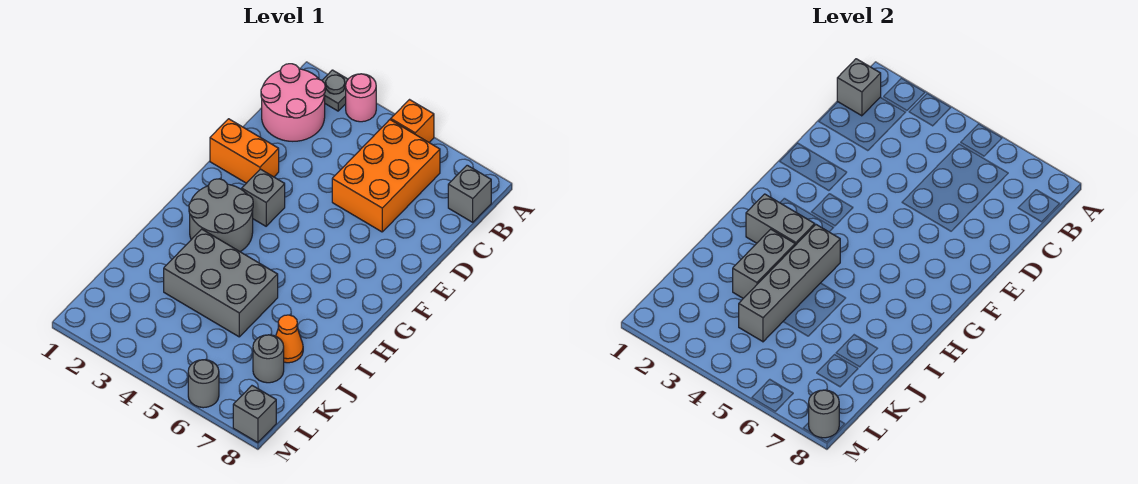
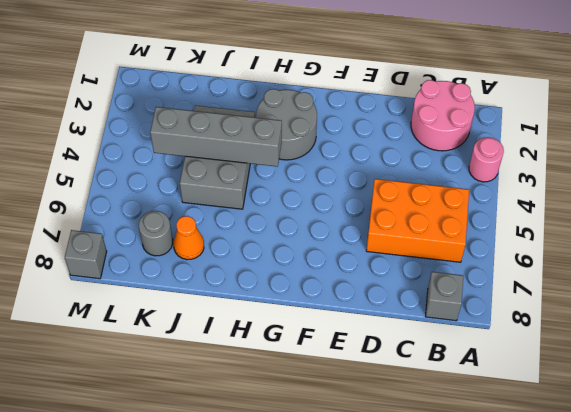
none -> grey plate A2 level 1
none -> orange brick A5 level 1
none -> orange brick E1:E2 level 1

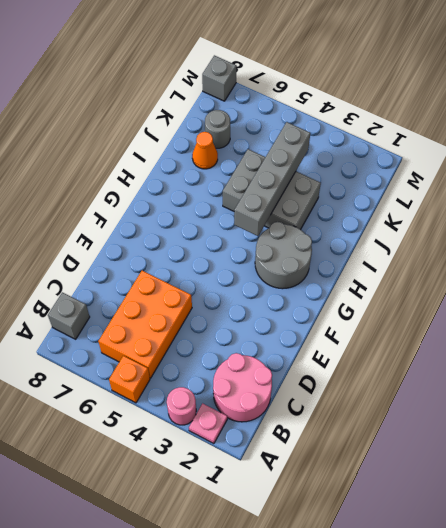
pink plate A2 level 1 -> grey plate A2 level 1
none -> orange brick E1:E2 level 1
none -> grey brick F3 level 1
none -> grey round brick M6 level 1

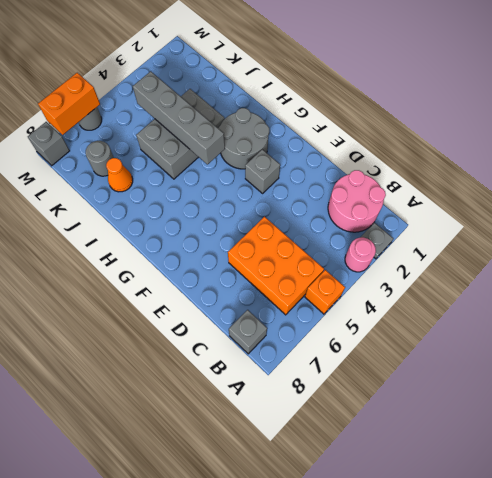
orange brick M6:M7 level 2 -> orange brick E1:E2 level 1
none -> grey brick B1 level 2
none -> grey brick H2:H3 level 2
none -> grey brick I3:J3 level 2

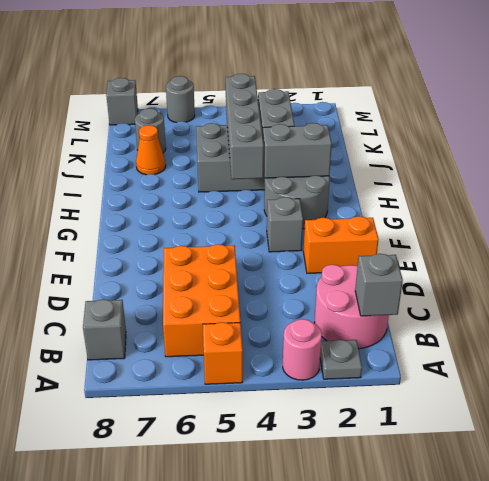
none -> grey round brick M8 level 2

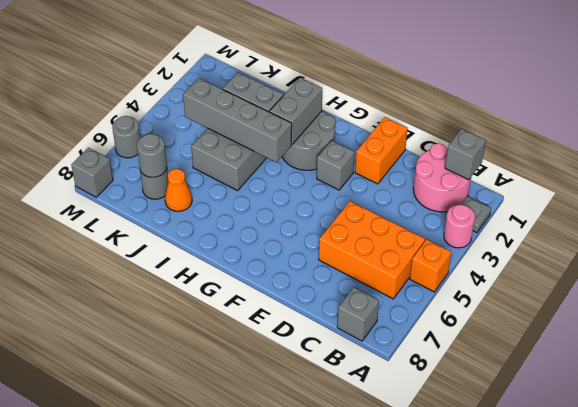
grey round brick K7 level 2 -> grey round brick M8 level 2

